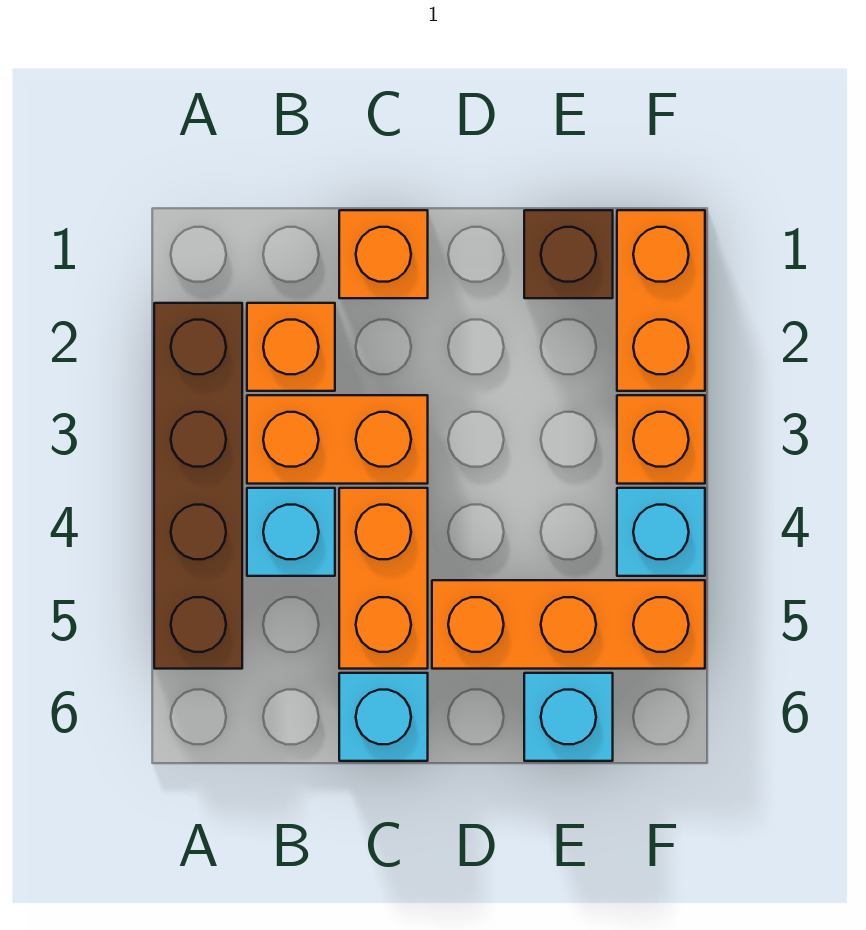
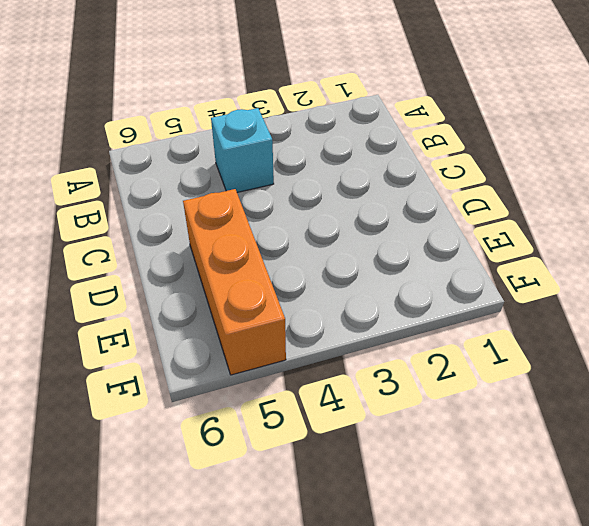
none -> brown brick A2:A5 level 1
none -> orange brick B2 level 1
none -> orange brick B3:C3 level 1

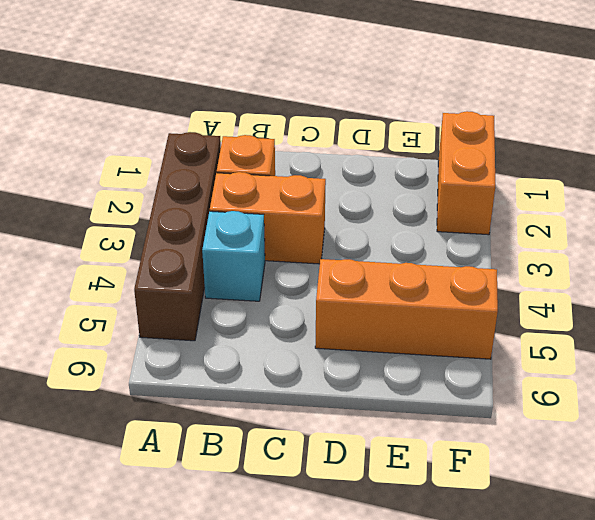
none -> orange brick C1 level 1
none -> orange brick C4:C5 level 1
none -> cyan brick C6 level 1

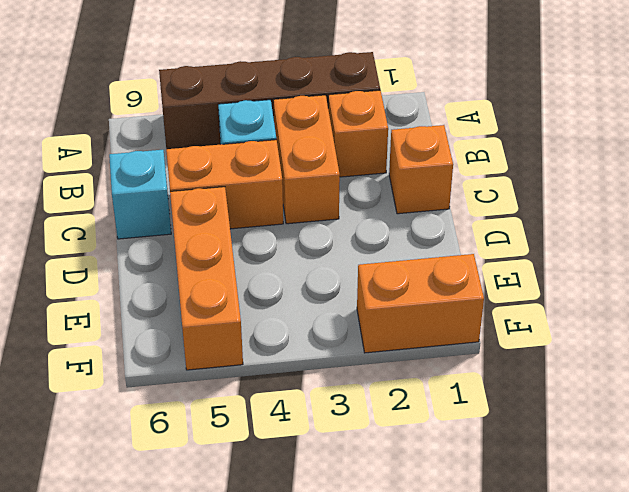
none -> brown brick E1 level 1
none -> cyan brick E6 level 1
none -> orange brick F3 level 1

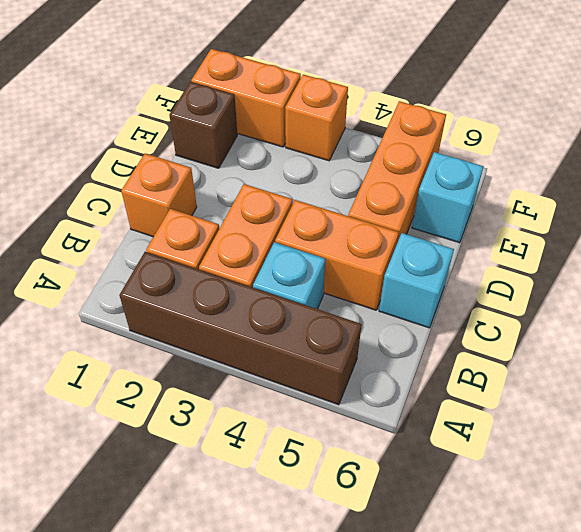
none -> cyan brick F4 level 1

